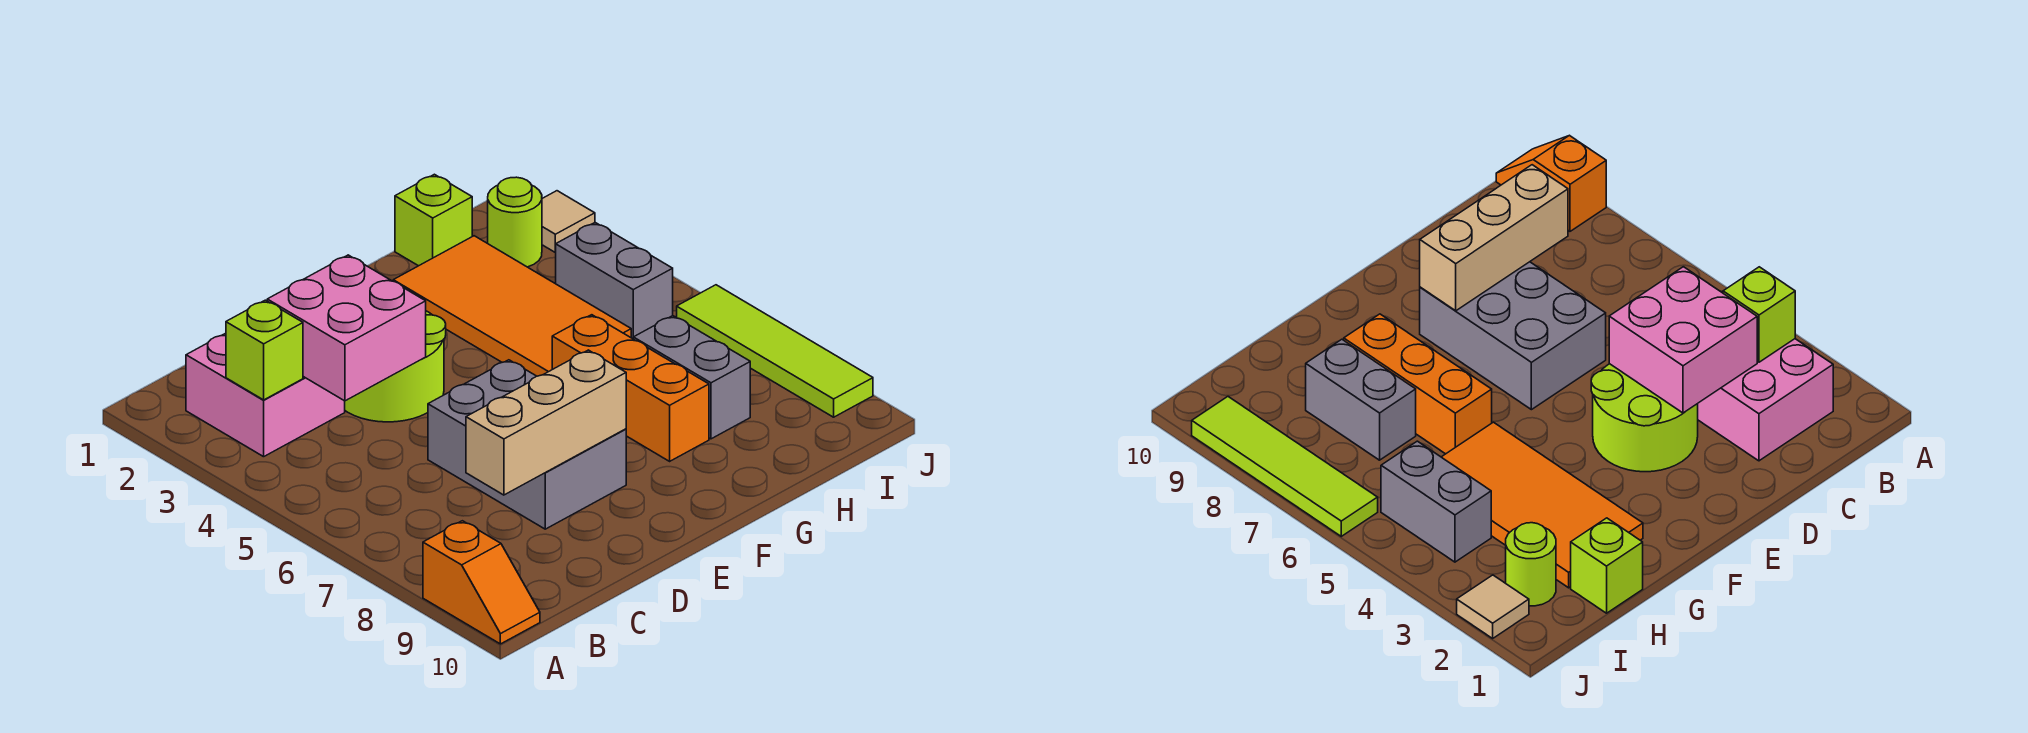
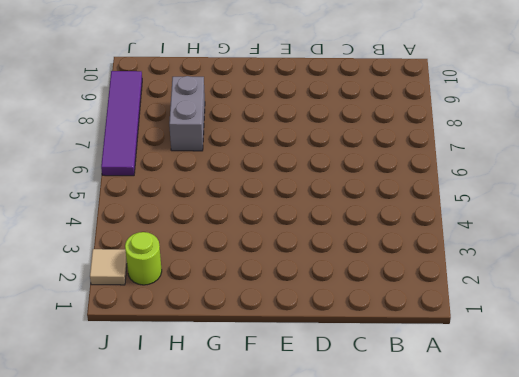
purple tile J6:J9 level 1 -> lime tile J6:J9 level 1
none -> orange slope A9:A10 level 1 top 9
none -> pink brick B2:C3 level 1
none -> lime round brick D3:E4 level 1

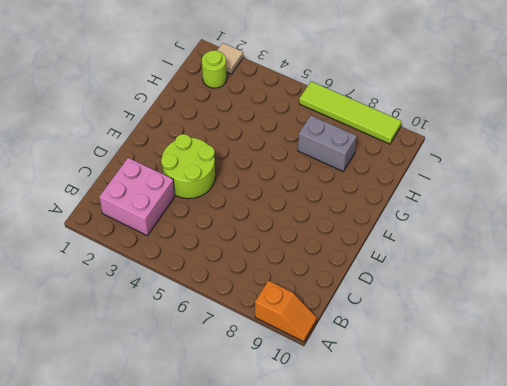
none -> grey brick D6:E8 level 1
none -> orange tile G2:H5 level 1
none -> orange brick G6:G8 level 1

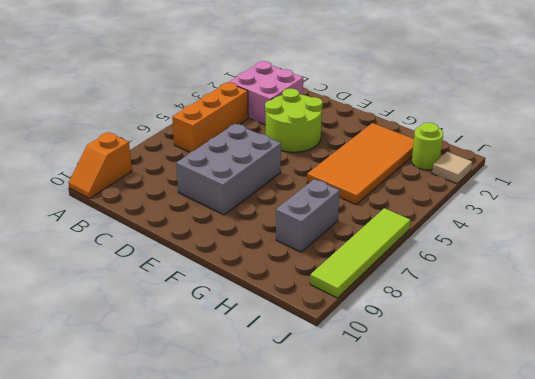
orange brick B4:B6 level 1 -> orange brick G6:G8 level 1
none -> lime brick H1 level 1
none -> grey brick I4:I5 level 1
none -> lime brick B3 level 2

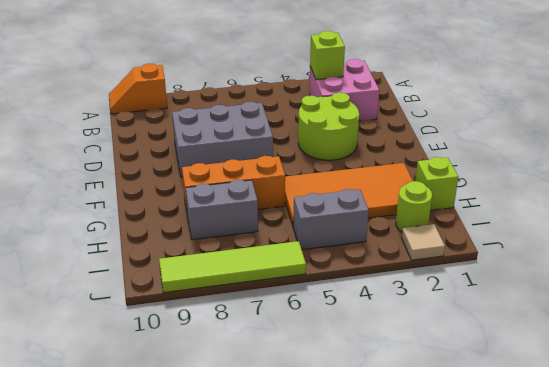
none -> pink brick C3:D4 level 2
none -> tan brick C8:E8 level 2

